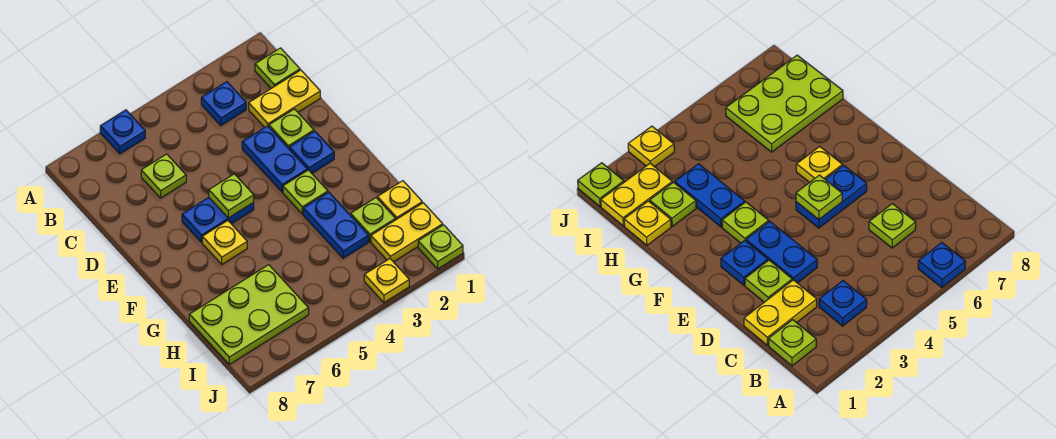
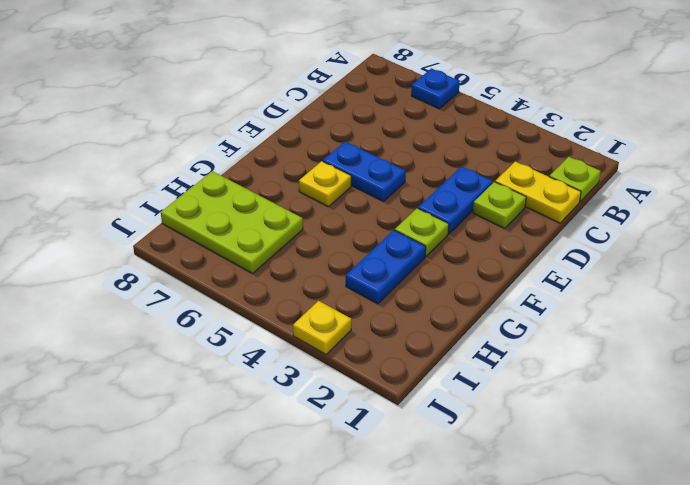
none -> blue plate B3 level 1
none -> lime plate C6 level 1
none -> blue plate E2 level 1

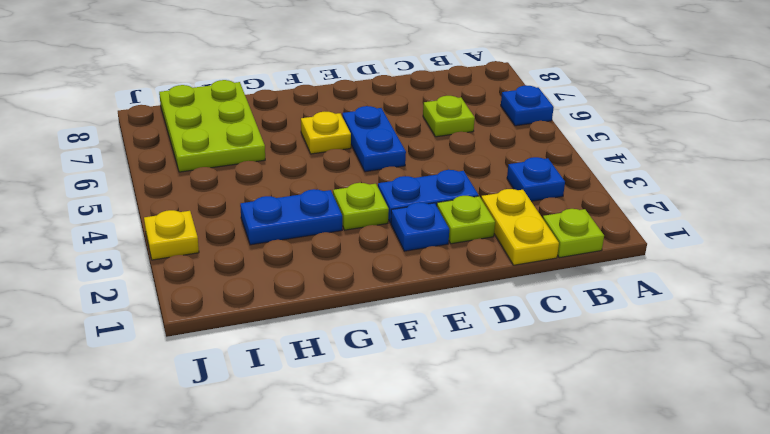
none -> yellow plate H1 level 1
none -> lime plate H2 level 1
none -> yellow plate I1:I2 level 1

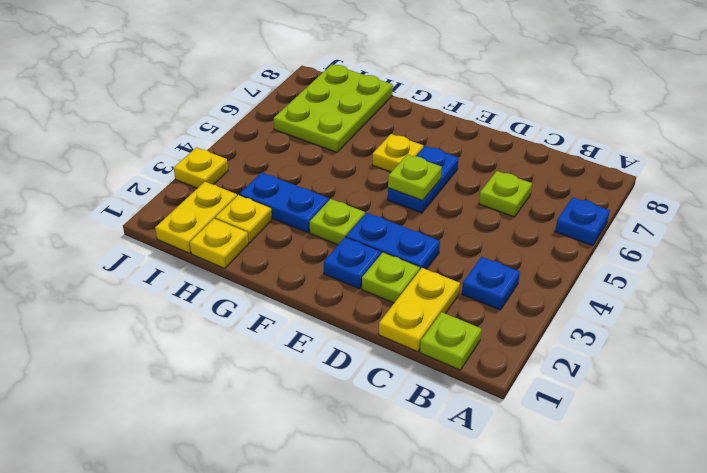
yellow plate H2 level 1 -> lime plate H2 level 1
none -> lime plate J1 level 1

